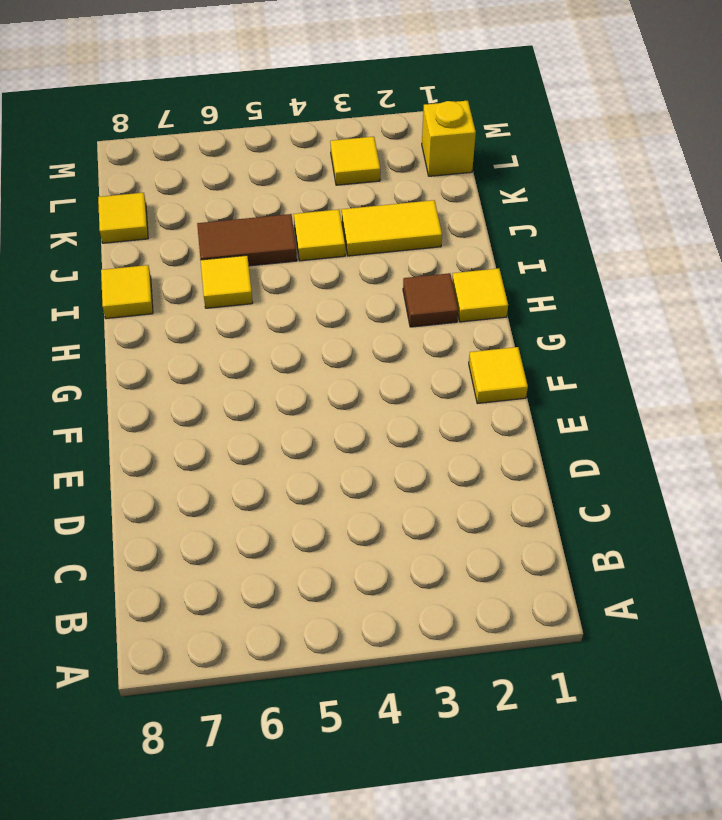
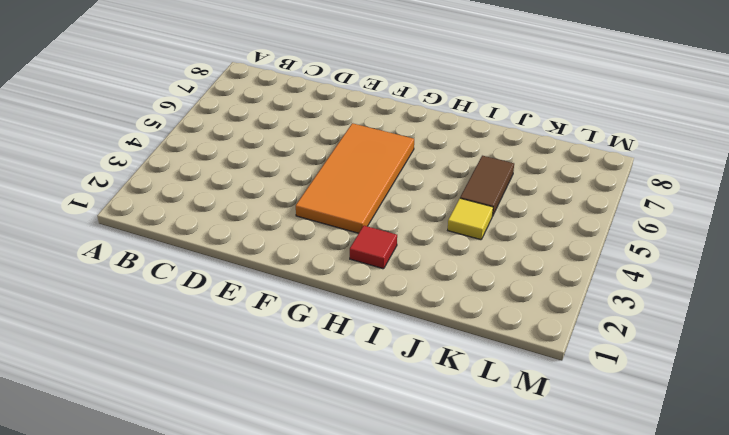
orange tile F3:G6 level 1 -> none
red tile H2 level 1 -> brown tile H2 level 1
none -> yellow tile F1 level 1
none -> yellow tile H1 level 1

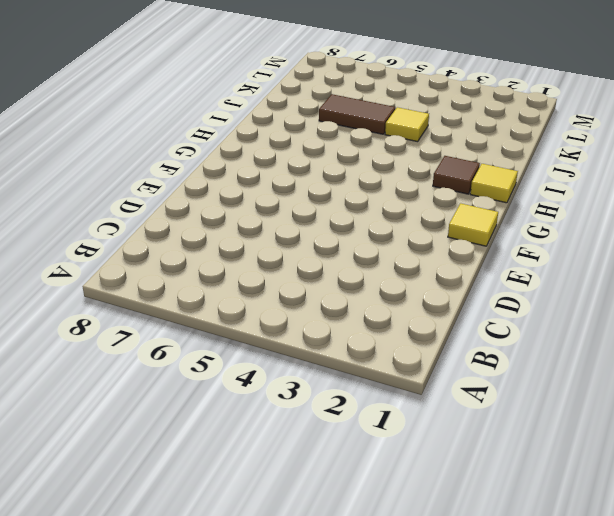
none -> yellow tile I6 level 1
none -> yellow tile I8 level 1

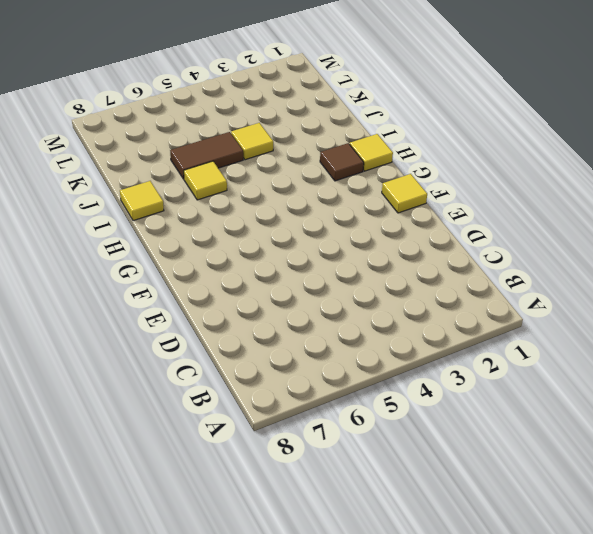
none -> yellow tile J2:J3 level 1
none -> yellow tile K8 level 1

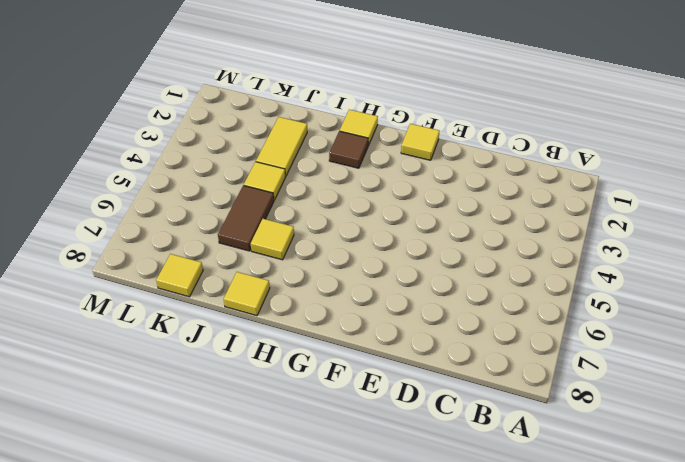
none -> yellow brick L1 level 1
none -> yellow tile L3 level 1

